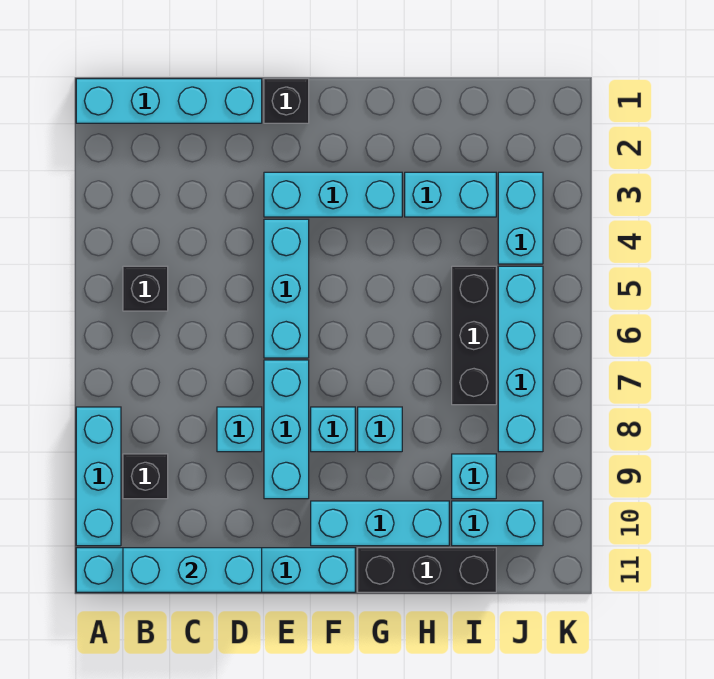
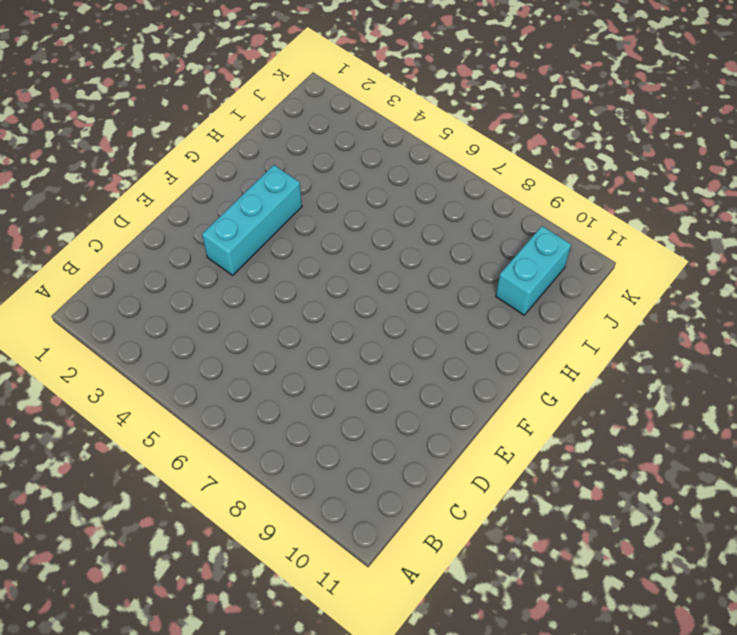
none -> cyan brick A1:D1 level 1
none -> cyan brick A8:A10 level 1
none -> cyan brick A11:F11 level 1

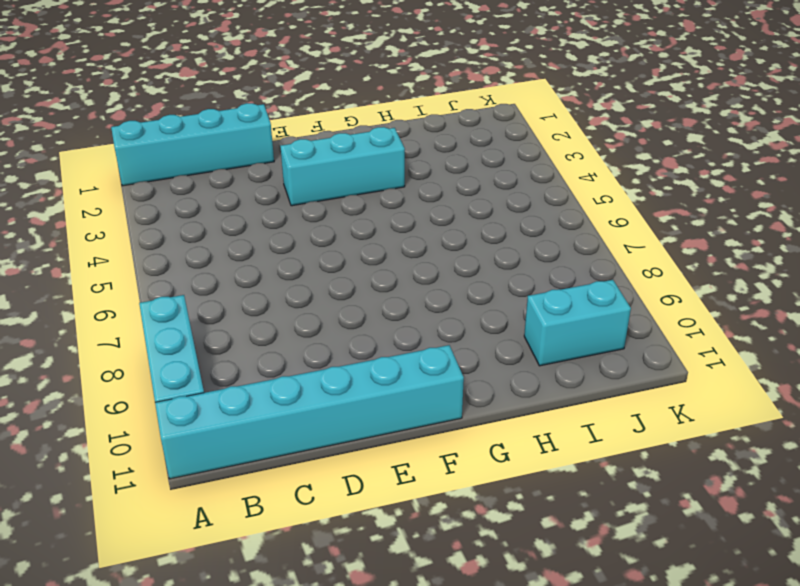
none -> black brick B5 level 1
none -> black brick B9 level 1
none -> cyan brick D8 level 1

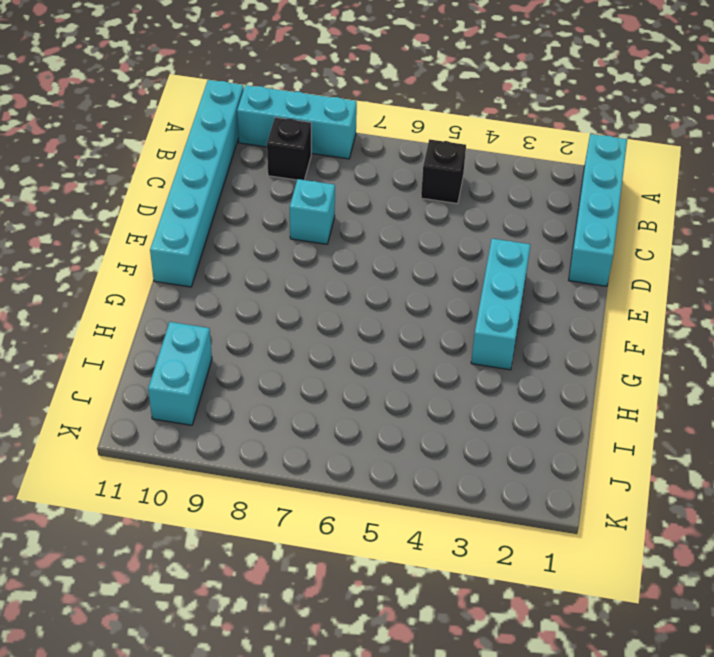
none -> black brick E1 level 1
none -> cyan brick E4:E6 level 1
none -> cyan brick E7:E9 level 1

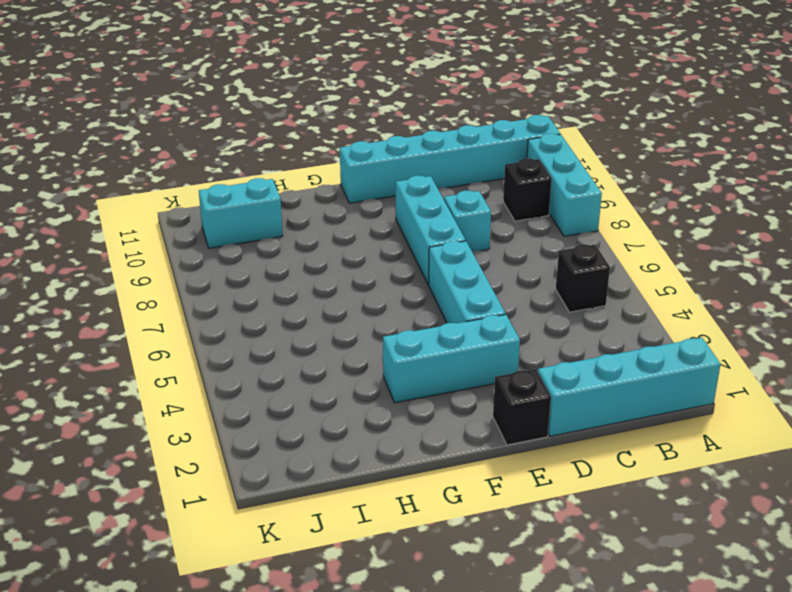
none -> cyan brick F8 level 1
none -> cyan brick F10:H10 level 1
none -> cyan brick G8 level 1

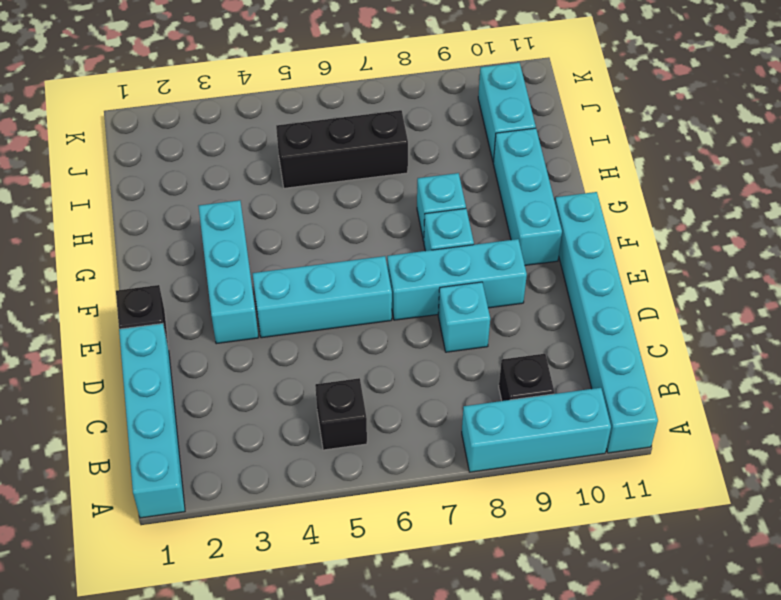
none -> black brick G11:I11 level 1
none -> cyan brick H3:I3 level 1
none -> cyan brick I9 level 1

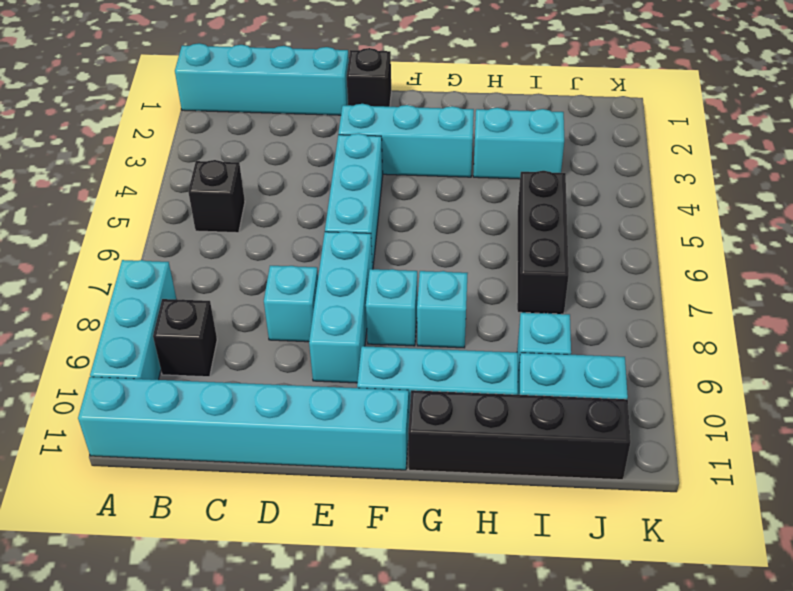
black brick G11:J11 level 1 -> black brick G11:I11 level 1
none -> cyan brick J3:J4 level 1
none -> cyan brick J5:J8 level 1
none -> cyan brick B11:D11 level 2

